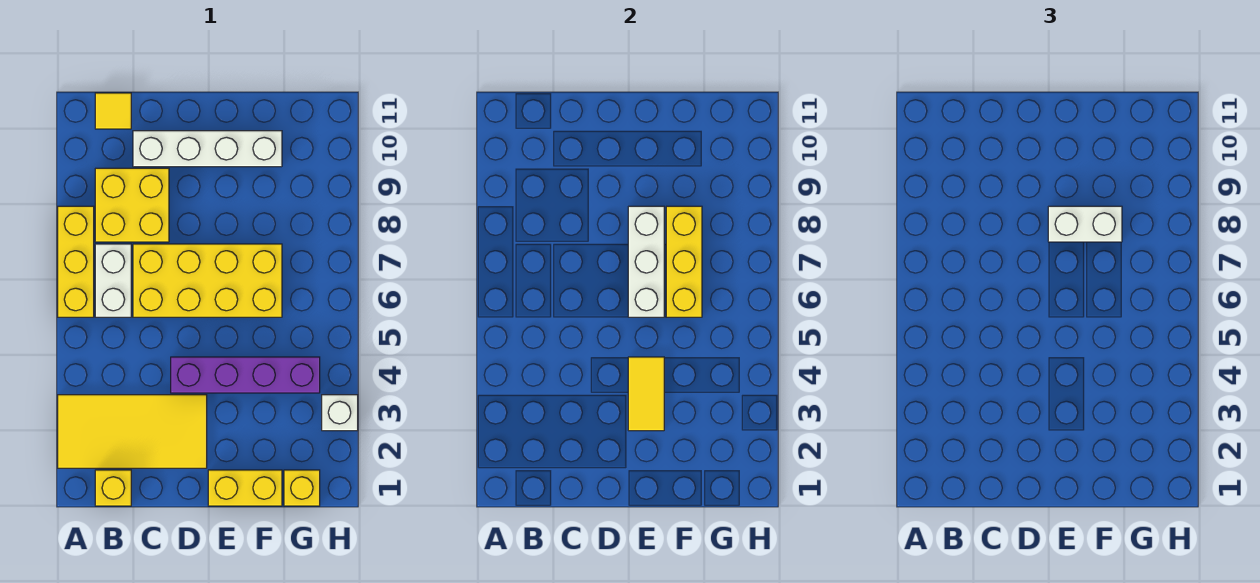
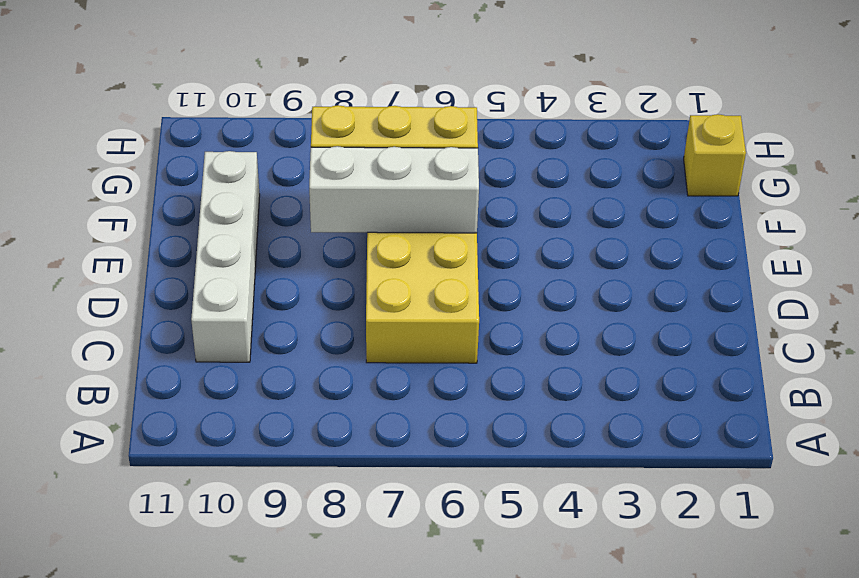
none -> yellow tile A2:D3 level 1
none -> yellow brick A6:A8 level 1
none -> yellow brick B1 level 1

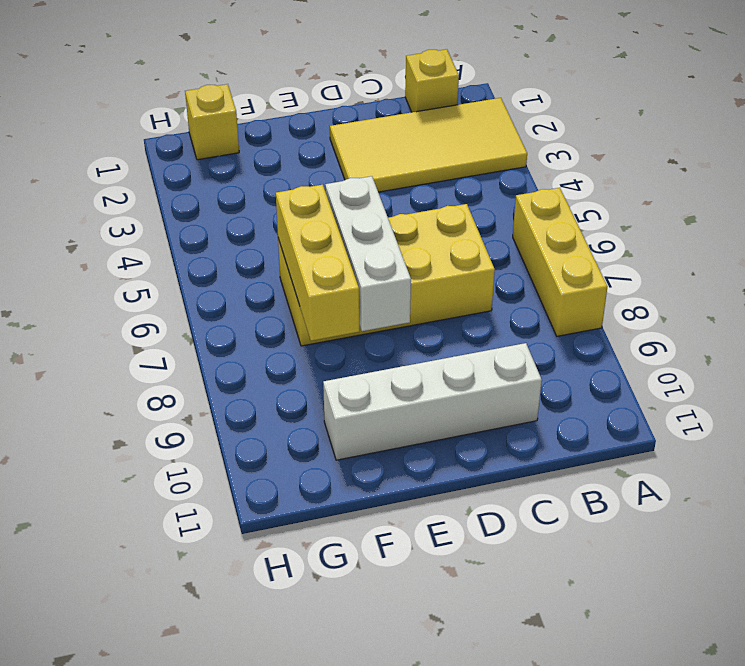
none -> white brick B6:B7 level 1
none -> yellow brick B8:C9 level 1
none -> yellow tile B11 level 1

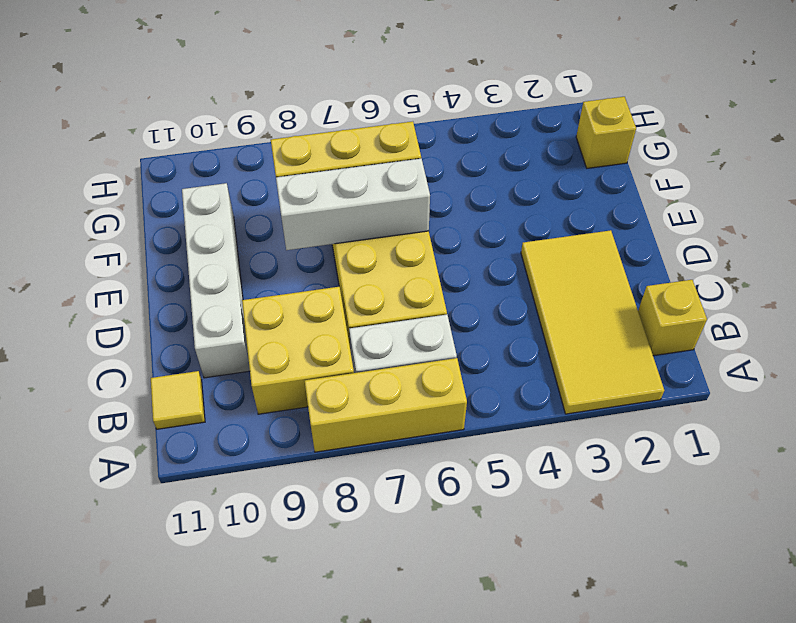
none -> purple brick D4:G4 level 1
none -> yellow brick E1:F1 level 1
none -> white brick H3 level 1

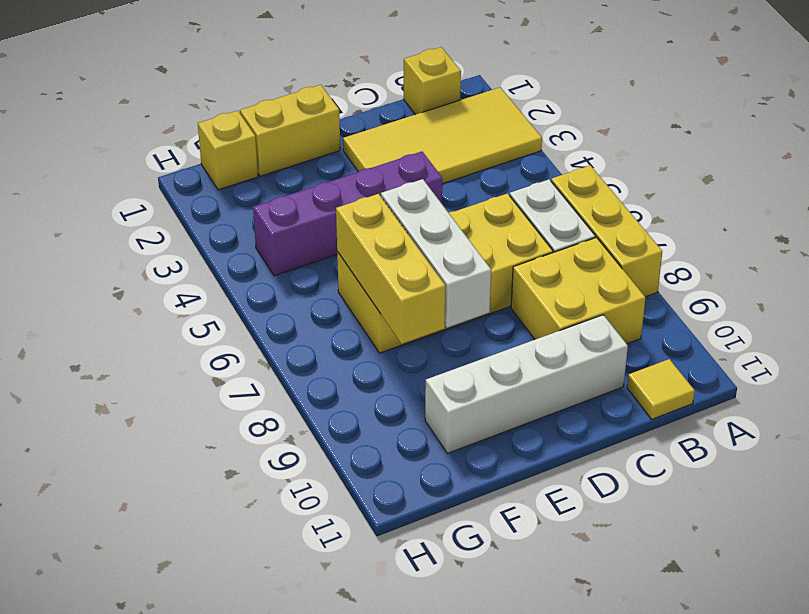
none -> white brick H3 level 1
none -> yellow tile E3:E4 level 2
none -> white brick E8:F8 level 3

